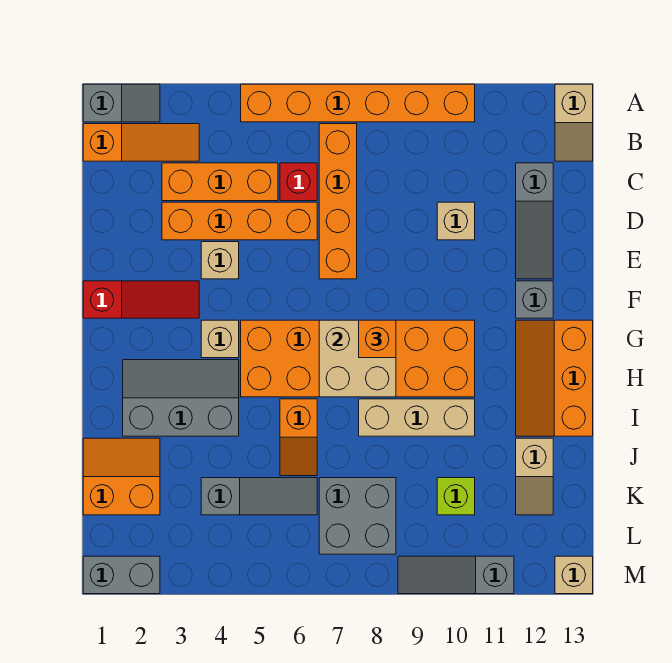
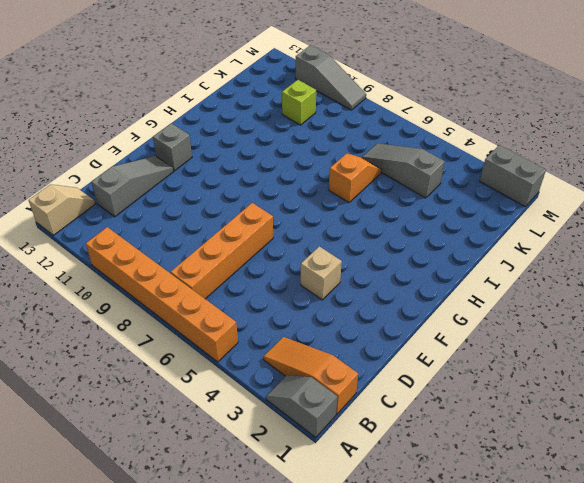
none -> orange brick C3:C5 level 1
none -> red brick C6 level 1
none -> orange brick D3:D6 level 1

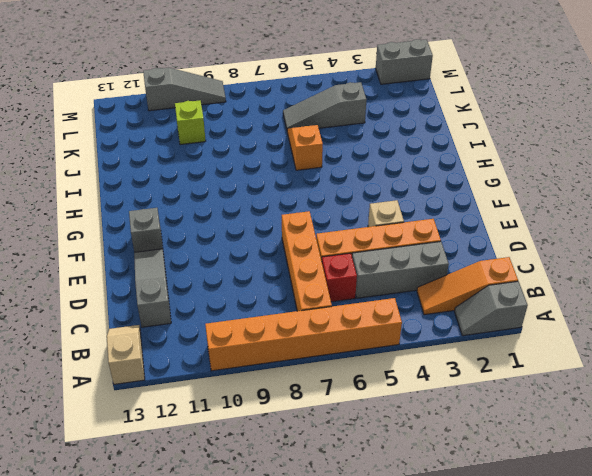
grey brick C3:C5 level 1 -> orange brick C3:C5 level 1
none -> tan brick D10 level 1
none -> red slope F1:F3 level 1 top 1
none -> tan brick G4 level 1

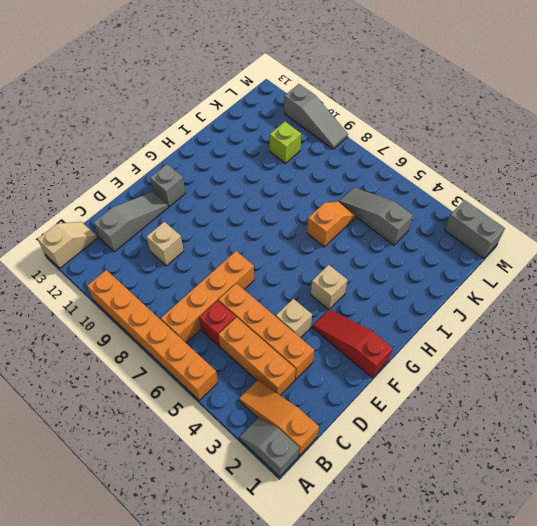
none -> orange brick G5:H10 level 1
none -> orange slope G12:I13 level 1 top 13
none -> grey slope H2:I4 level 1 top I

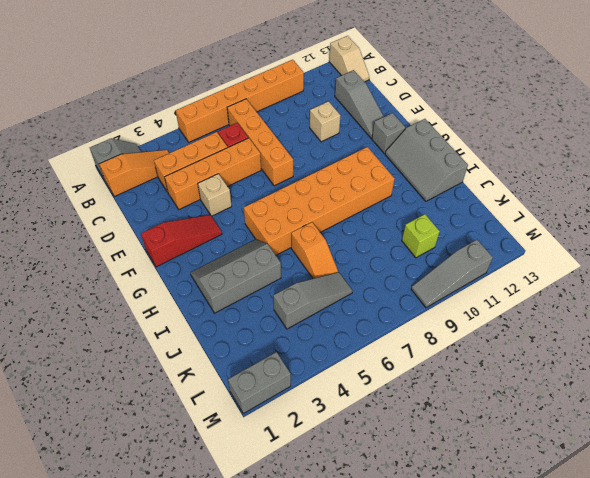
grey slope G12:I13 level 1 top 13 -> orange slope G12:I13 level 1 top 13
none -> tan brick G4 level 1
none -> tan brick I8:I10 level 1
none -> orange slope J1:K2 level 1 top K

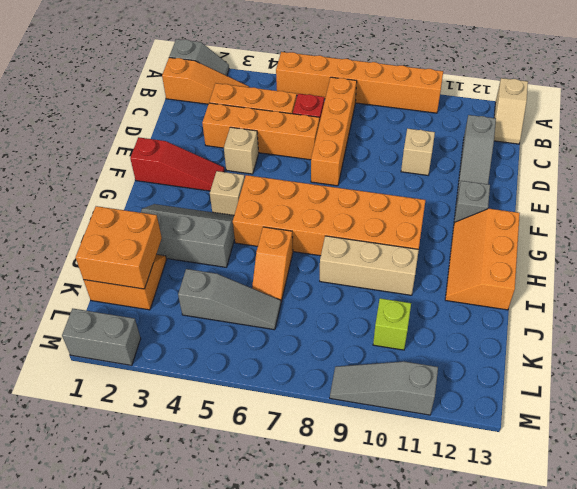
orange brick J1:K2 level 2 -> none
none -> tan slope J12:K12 level 1 top J
none -> grey brick K7:L8 level 1
none -> tan brick M13 level 1

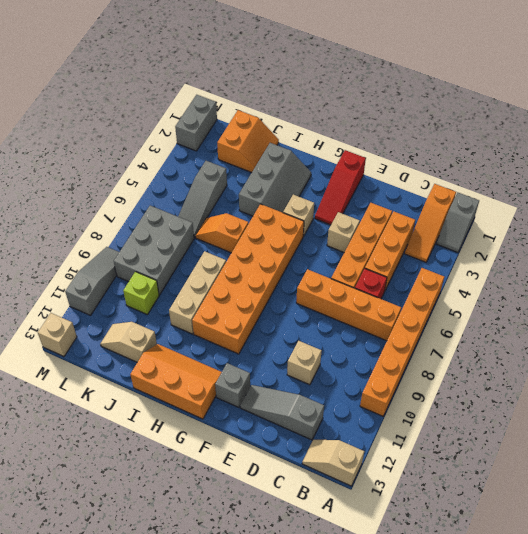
grey brick K7:L9 level 1 -> grey brick K7:L8 level 1
none -> tan brick G7:H8 level 2
none -> orange brick G8 level 3

